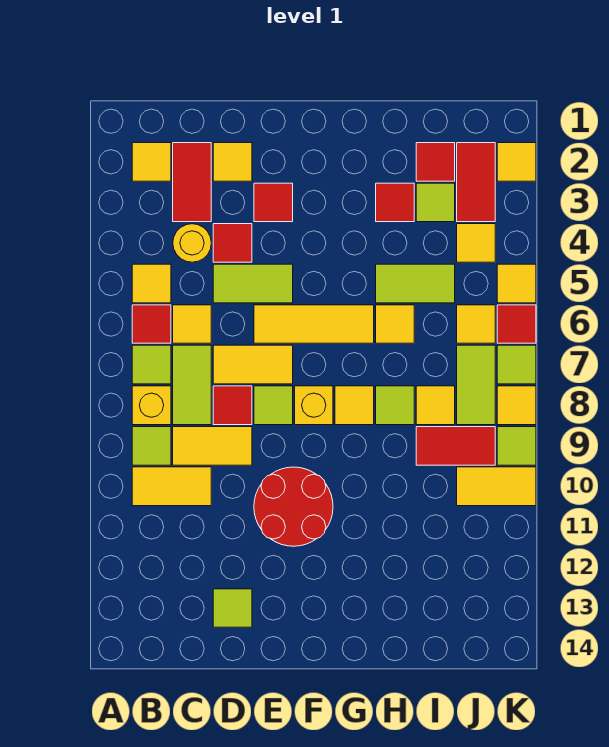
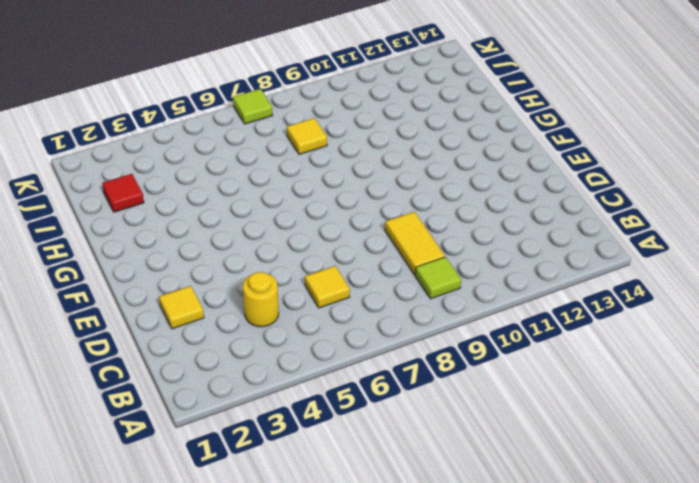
none -> yellow tile B2 level 1
none -> yellow tile B5 level 1
none -> red tile B6 level 1
none -> lime tile B7 level 1

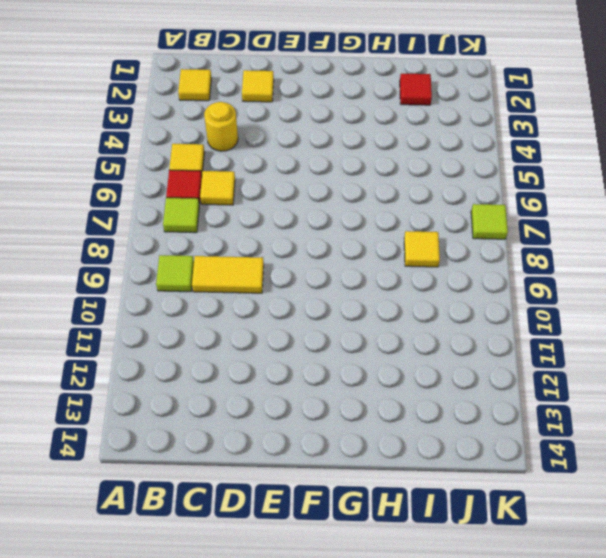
none -> yellow brick B8 level 1
none -> yellow tile B10:C10 level 1
none -> red tile C2:C3 level 1
none -> lime tile C7:C8 level 1

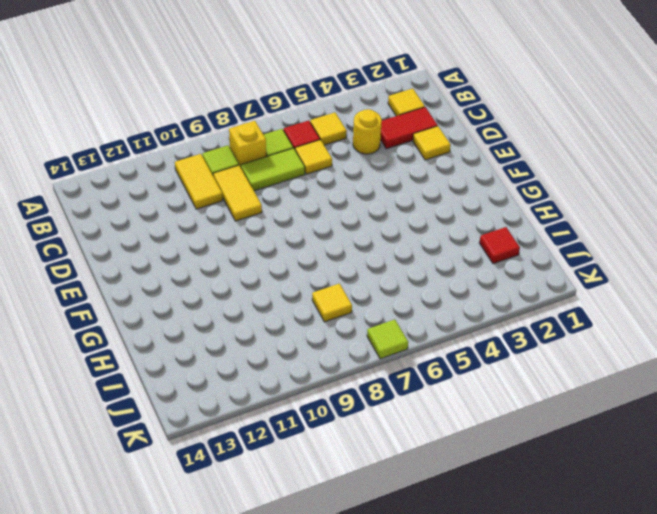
none -> red tile D4 level 1
none -> lime tile D5:E5 level 1
none -> yellow tile D7:E7 level 1
none -> red tile D8 level 1

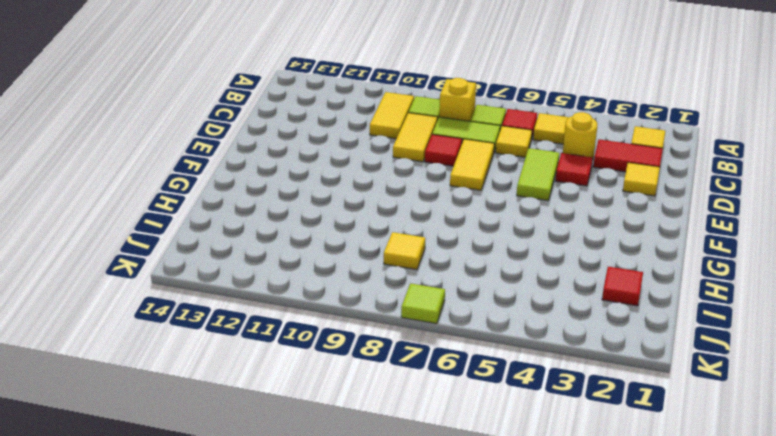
none -> lime tile D13 level 1
none -> red tile E3 level 1
none -> yellow tile E6:G6 level 1
none -> lime tile E8 level 1

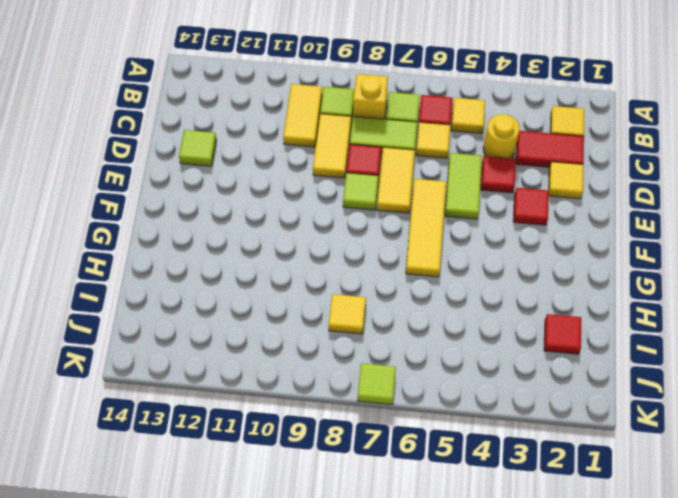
none -> red round brick E10:F11 level 1
none -> yellow brick F8 level 1
none -> yellow tile G8 level 1
none -> red tile H3 level 1

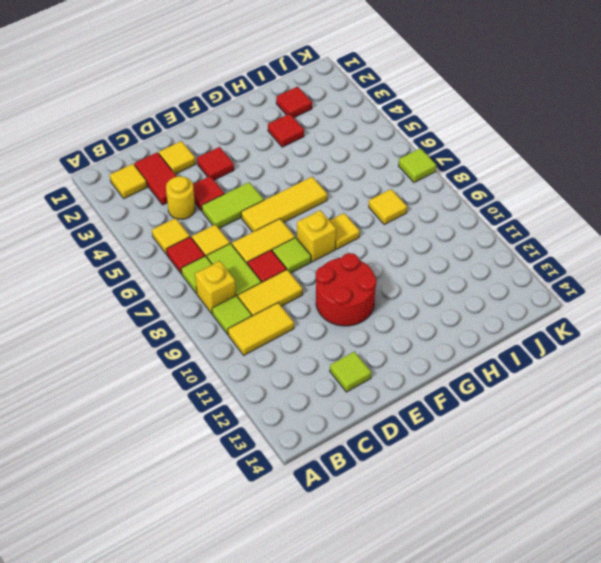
none -> lime tile H5:I5 level 1
none -> yellow tile H6 level 1
none -> lime tile H8 level 1
none -> lime tile I3 level 1

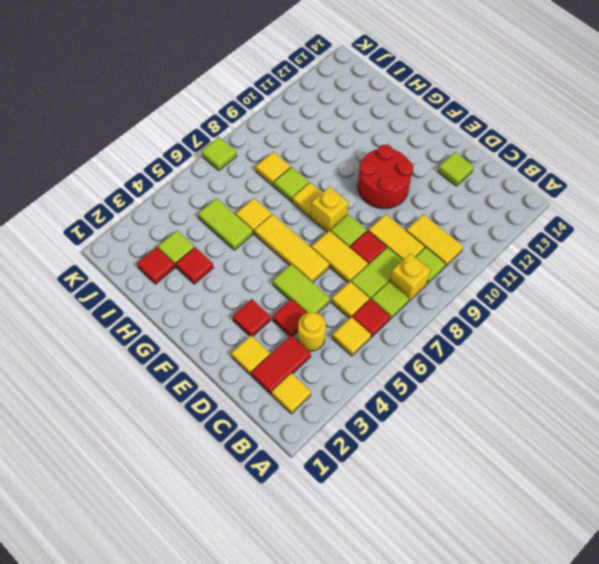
none -> red tile I9:J9 level 1
none -> red tile J2:J3 level 1
none -> yellow tile J4 level 1
none -> yellow tile J6 level 1

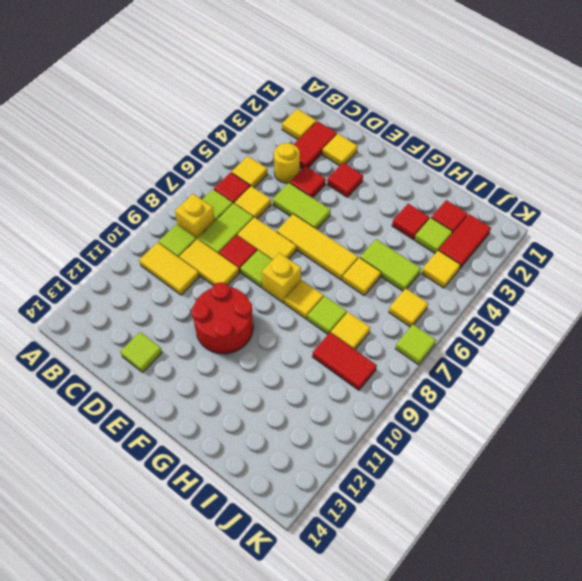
none -> lime tile J7:J8 level 1
none -> yellow tile J10:K10 level 1
none -> yellow tile K2 level 1
none -> yellow tile K5 level 1

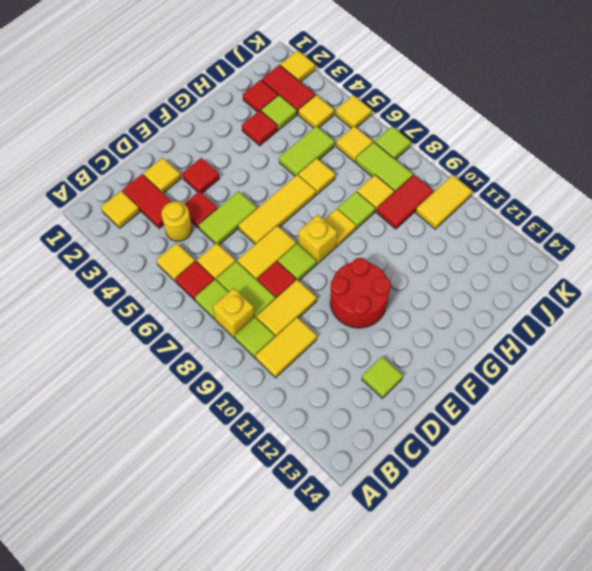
none -> red tile K6 level 1
none -> yellow tile K8 level 1
none -> lime tile K9 level 1

